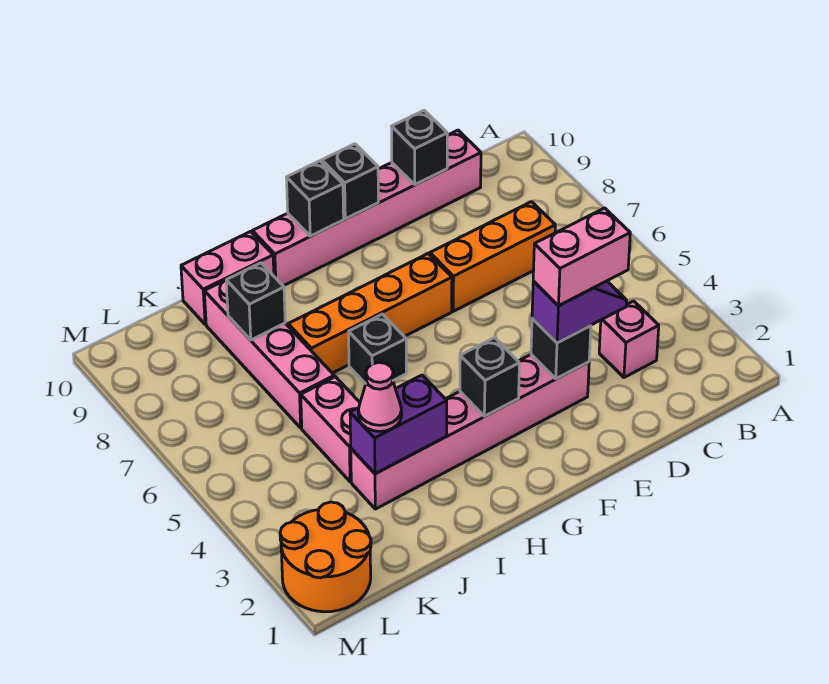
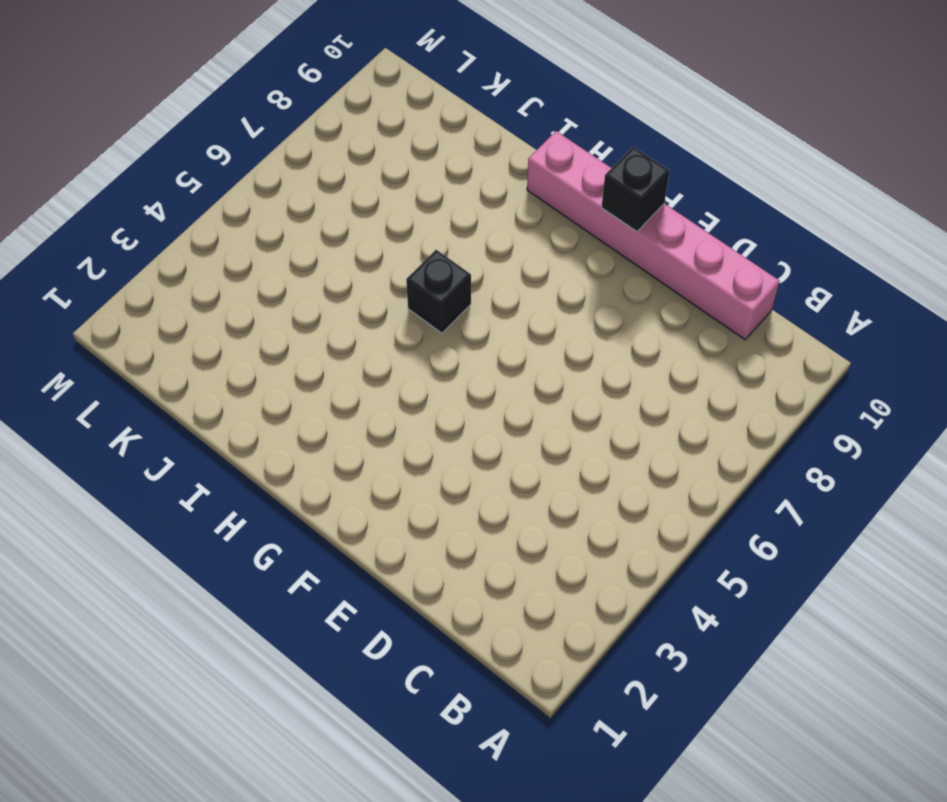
none -> pink brick C3 level 1
none -> orange brick C7:E7 level 1
none -> pink brick E3:J3 level 1

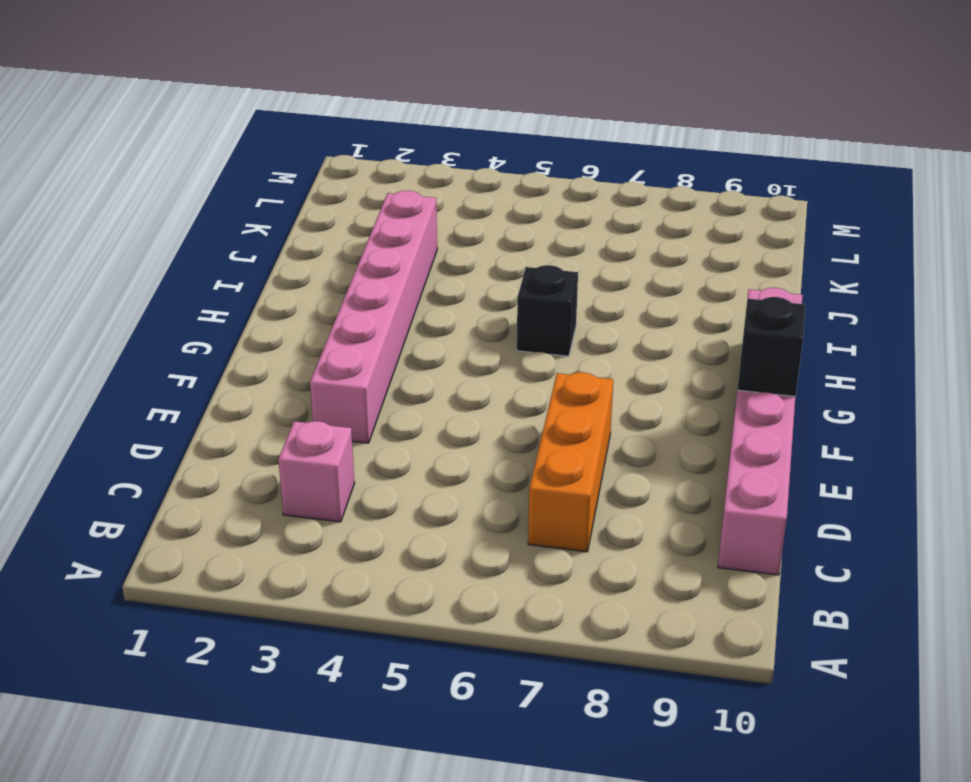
none -> orange brick F7:I7 level 1
none -> pink brick I10:J10 level 1
none -> pink brick J4:J5 level 1

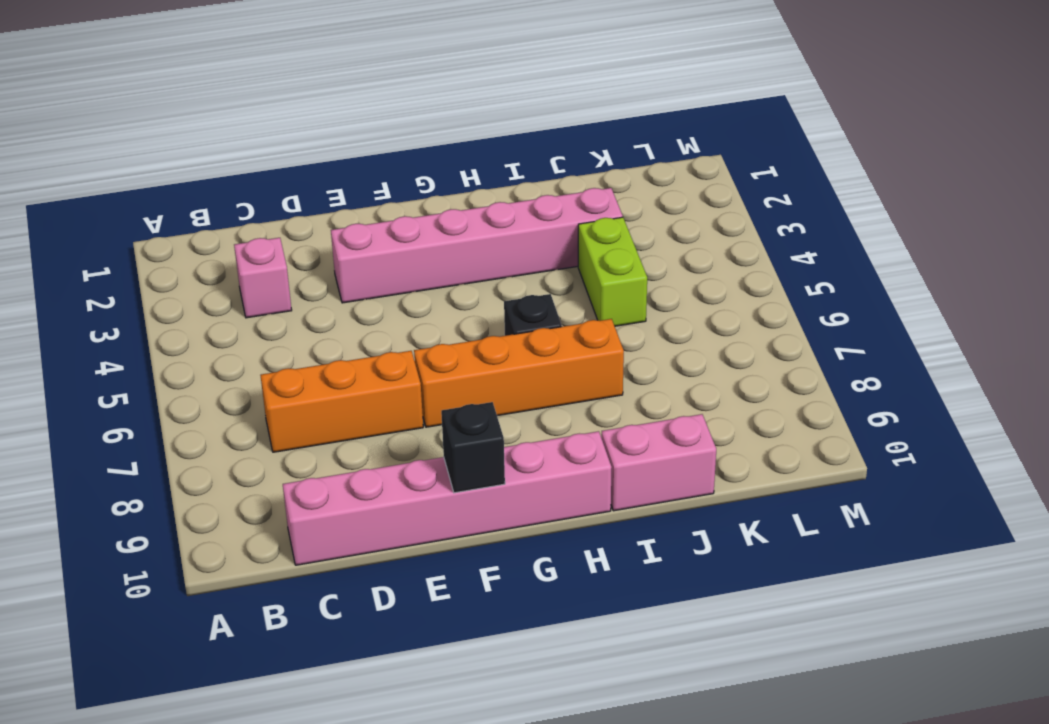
lime brick J4:J5 level 1 -> pink brick J4:J5 level 1
none -> pink brick J6:J9 level 1
none -> orange round brick L1:M2 level 1
none -> black brick D10 level 2

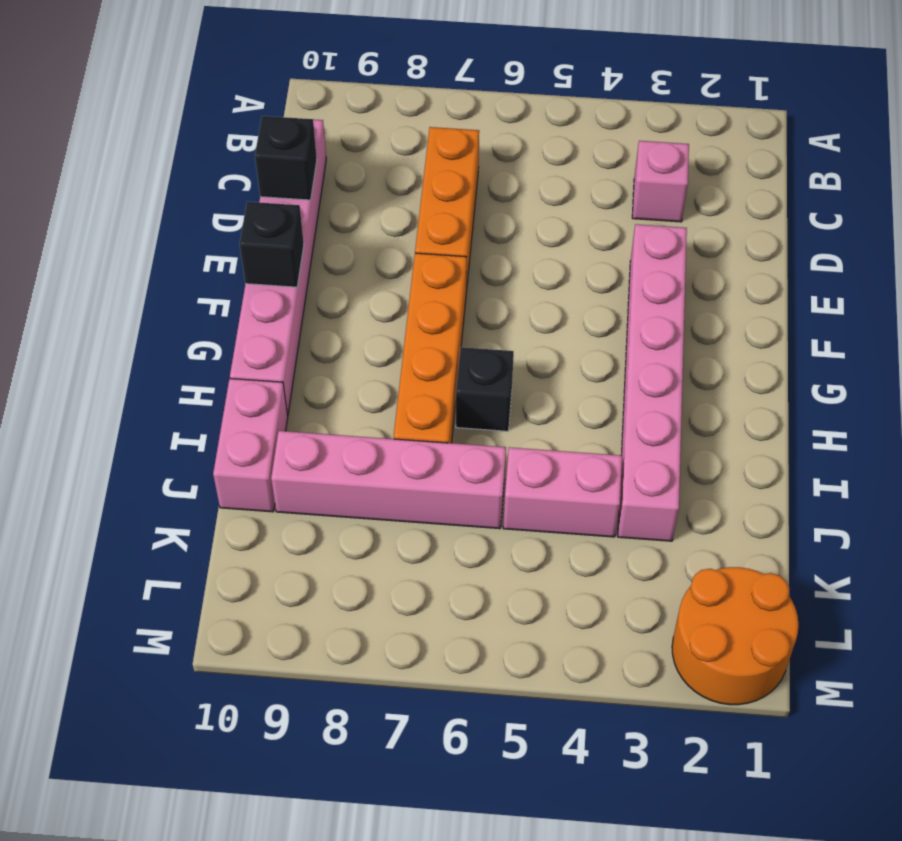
none -> black brick E3 level 2
none -> black brick G3 level 2
none -> black brick G10 level 2

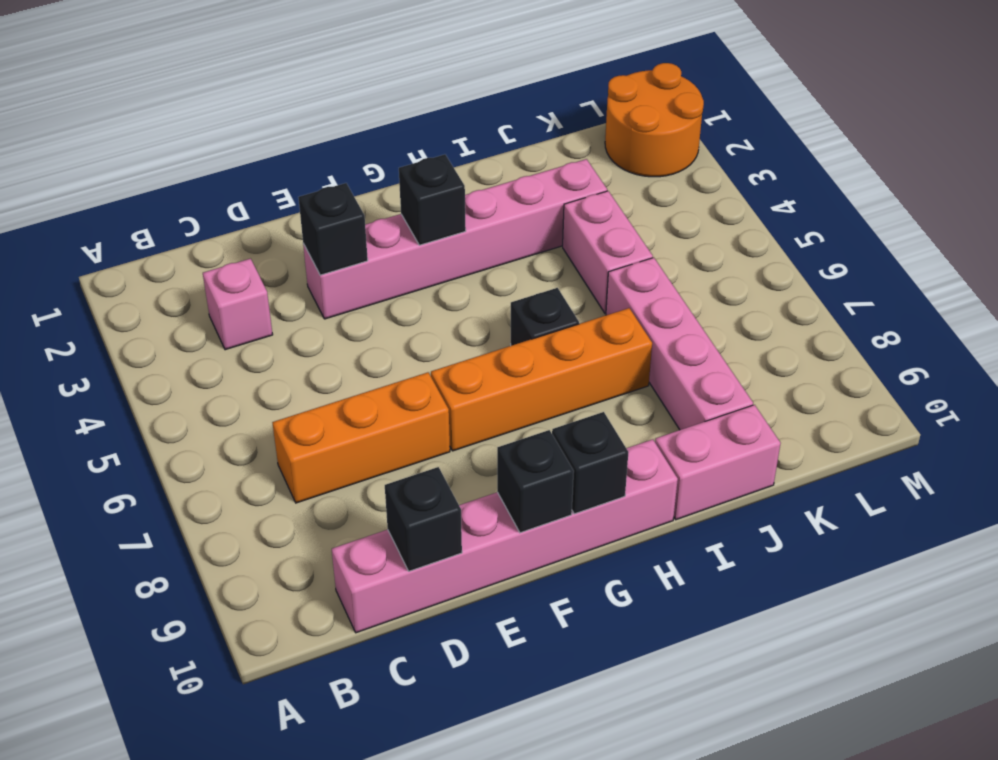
none -> purple brick I3:J3 level 2
none -> black brick J8 level 2
none -> purple slope D3:E3 level 3 top E

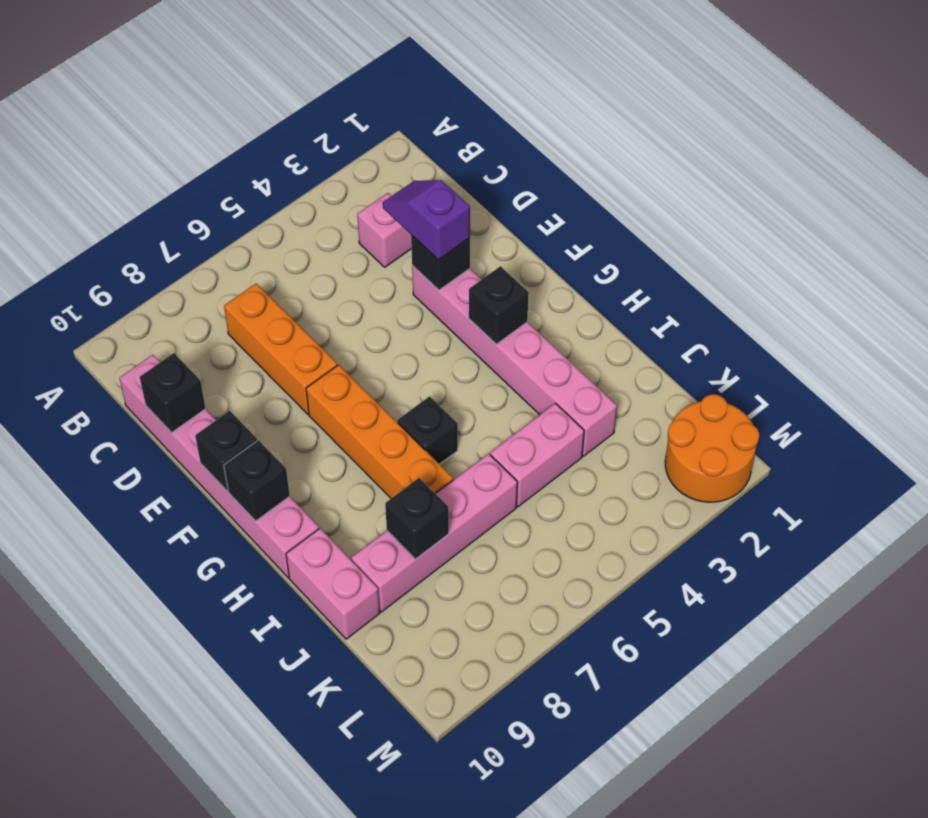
none -> purple brick I3:J3 level 2
none -> pink cone J3 level 3
none -> pink brick D3:E3 level 4

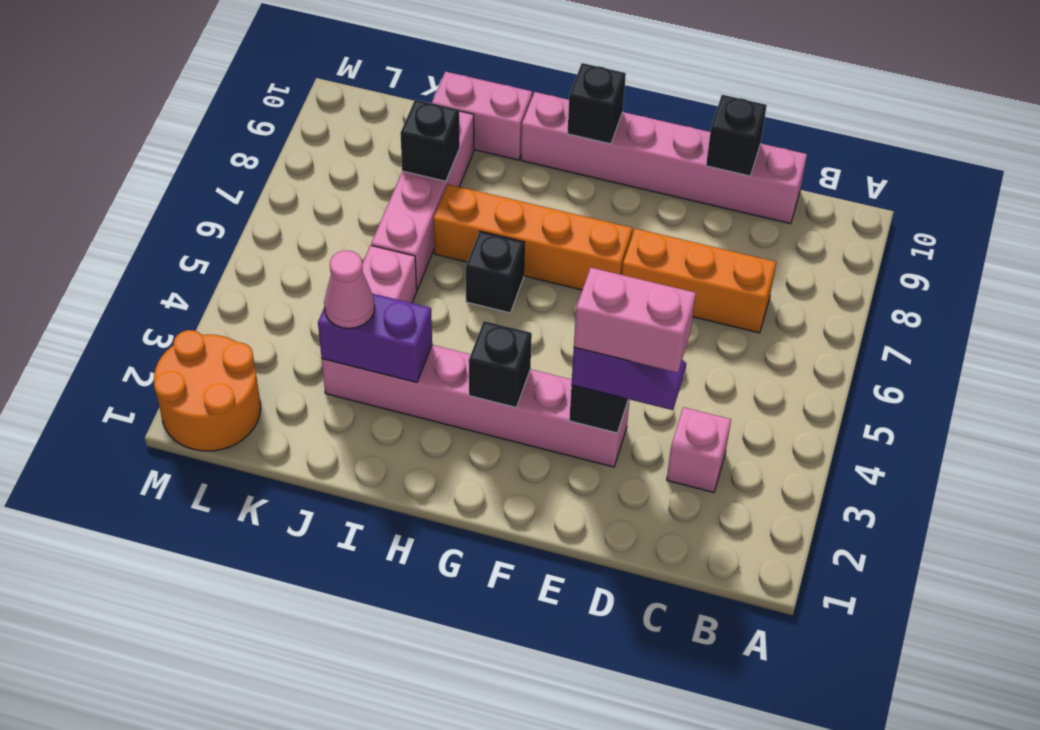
none -> black brick F10 level 2

